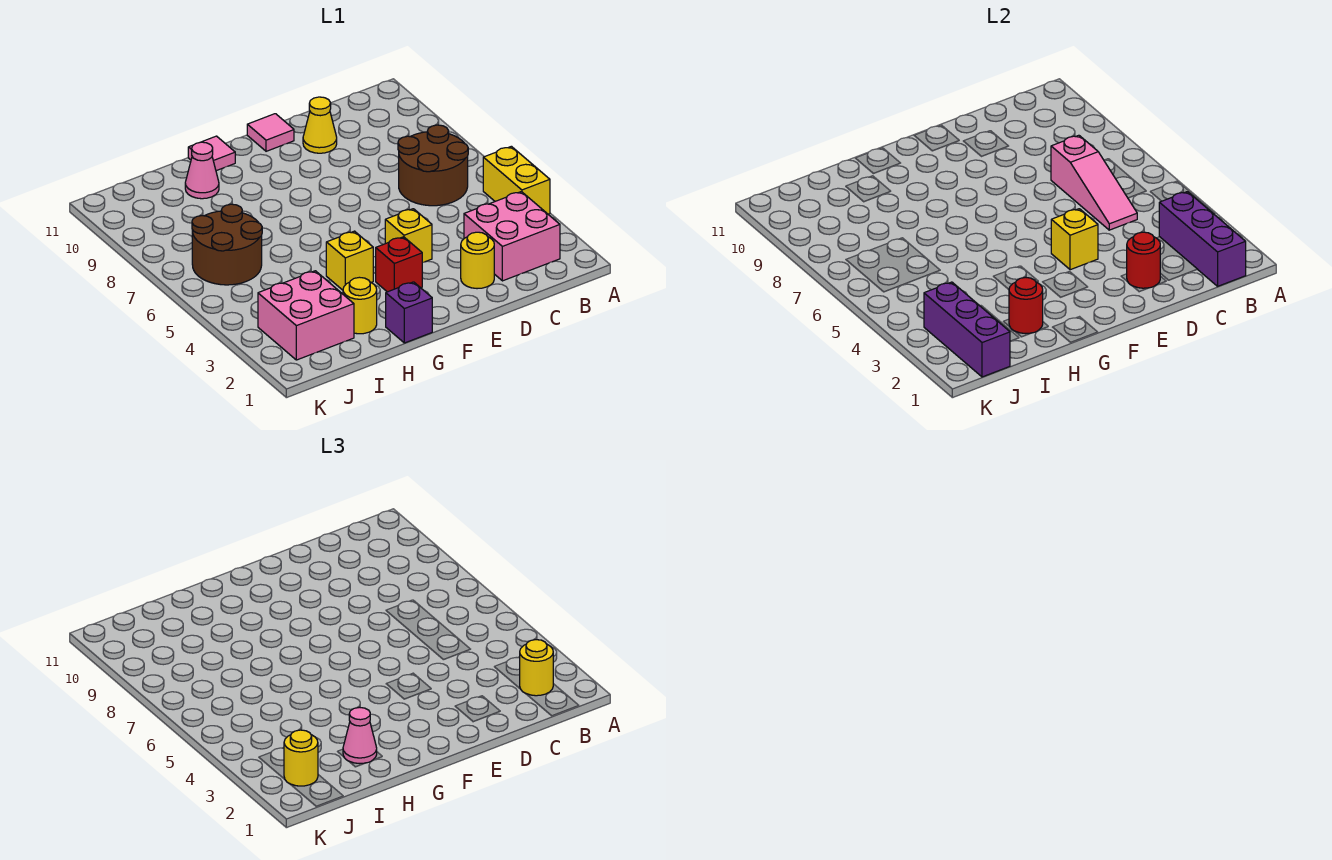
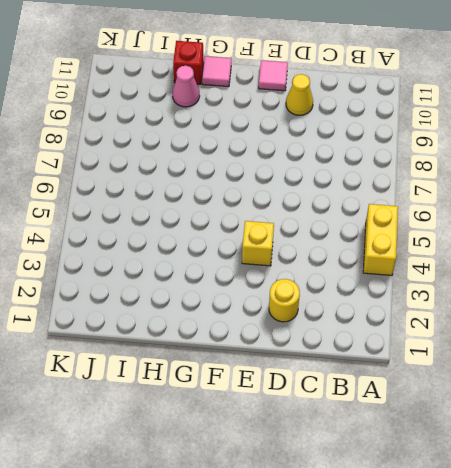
red brick H11 level 1 -> red brick F3 level 1
none -> pink brick B2:C3 level 1
none -> brown round brick B6:C7 level 1
none -> purple brick G1 level 1

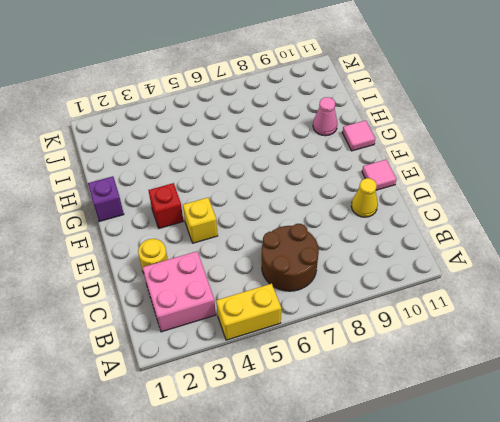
none -> yellow brick G4 level 1
none -> yellow round brick H2 level 1
none -> pink brick I2:J3 level 1

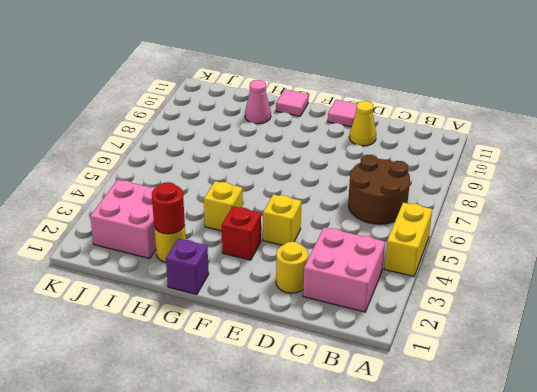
none -> brown round brick I6:J7 level 1
none -> purple brick B1:B3 level 2
none -> pink slope C5:C7 level 2 top 7

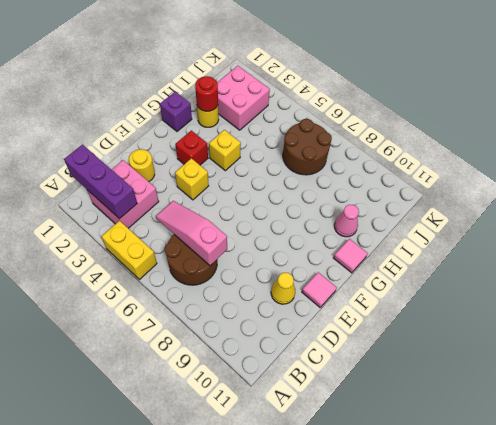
none -> red round brick D2 level 2
none -> yellow brick E4 level 2
none -> purple brick J1:J3 level 2

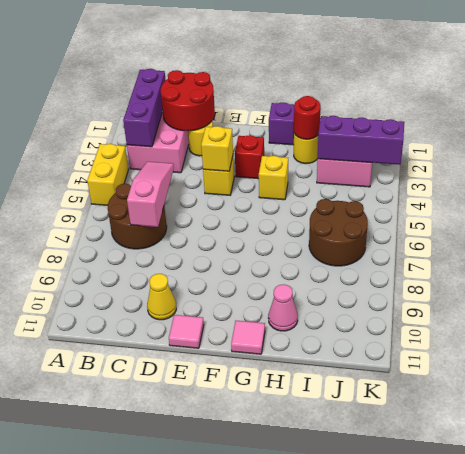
red round brick C1:D2 level 2 -> red round brick D2 level 2
purple brick I3:K3 level 2 -> purple brick J1:J3 level 2
none -> yellow round brick B2 level 3
none -> pink cone H2 level 3
none -> yellow round brick J2 level 3

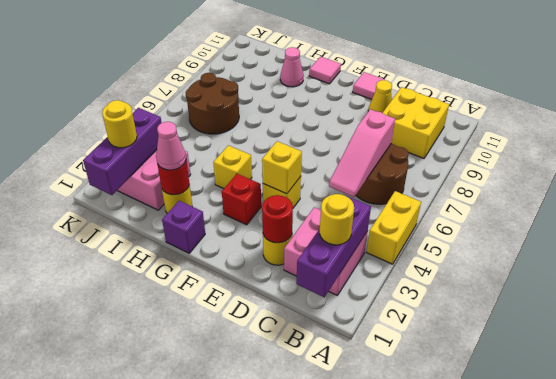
yellow brick B9:C10 level 1 -> none

